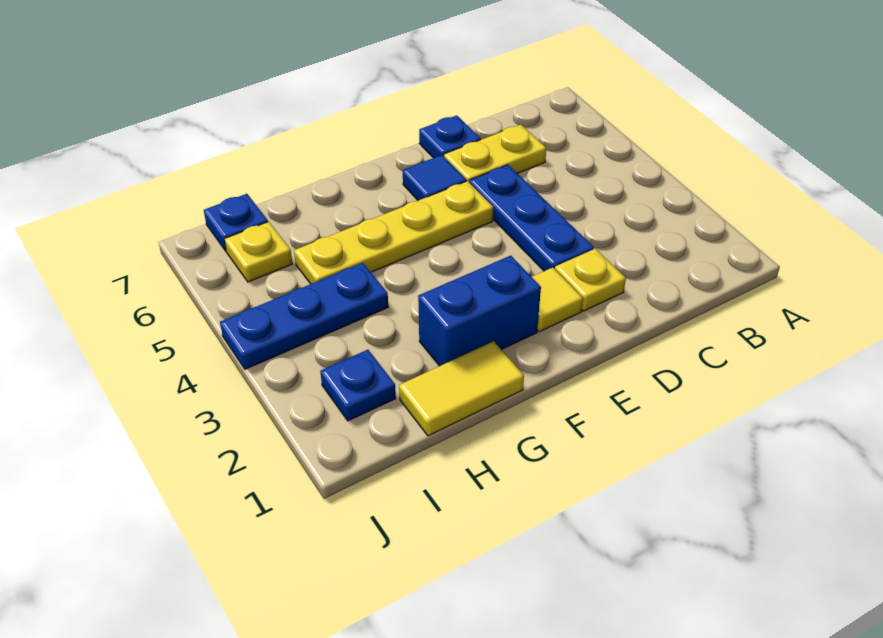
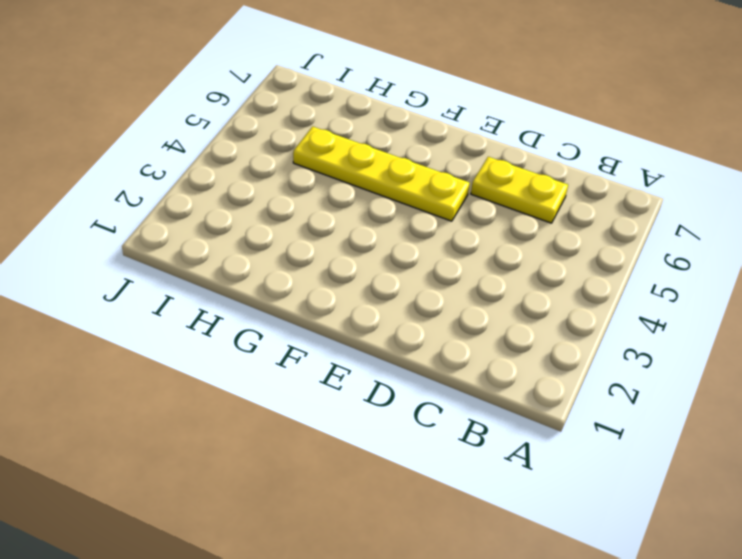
none -> yellow plate D2 level 1
none -> blue plate D3:D5 level 1
none -> blue plate D7 level 1

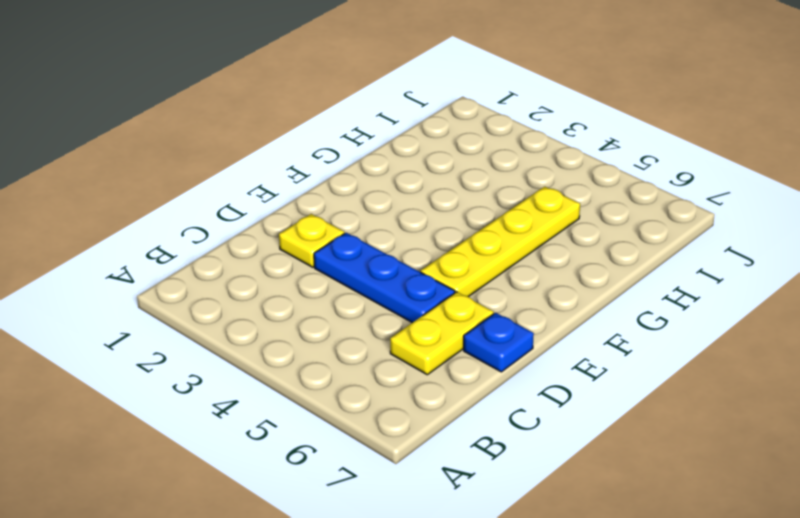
none -> yellow tile E2 level 1
none -> blue tile E6 level 1
none -> blue brick F2:G2 level 1

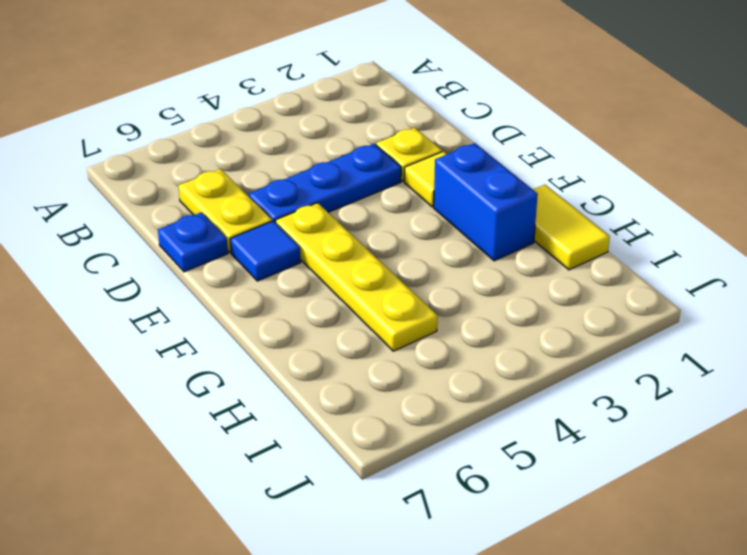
none -> blue plate H4:J4 level 1
none -> blue plate I2 level 1
none -> yellow plate I6 level 1

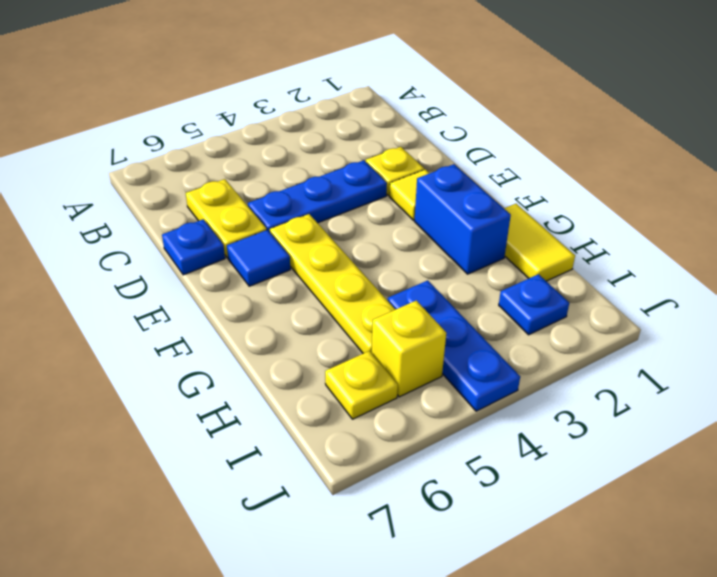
yellow brick I5 level 1 -> none
none -> blue plate I7 level 1

